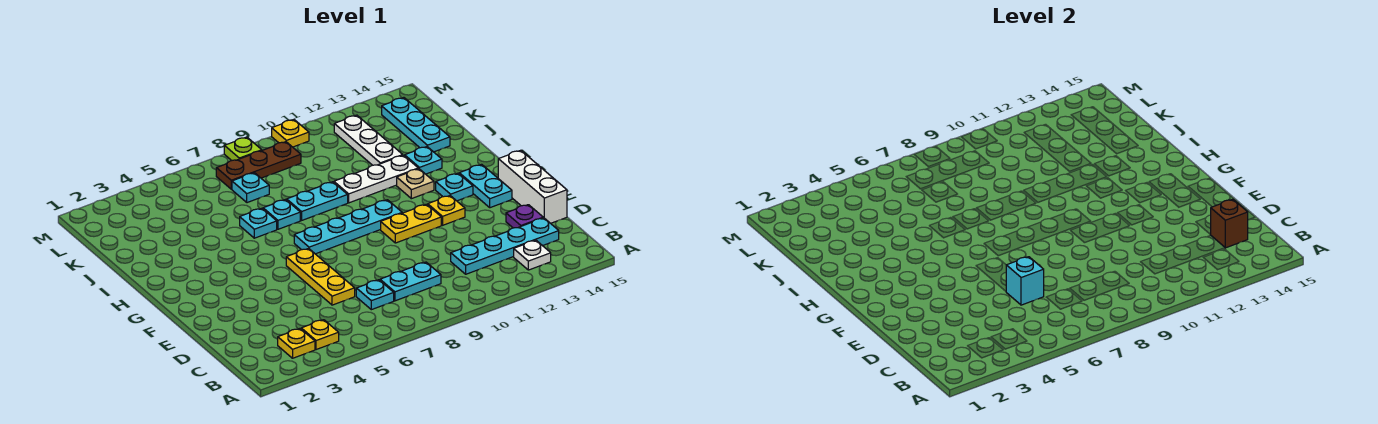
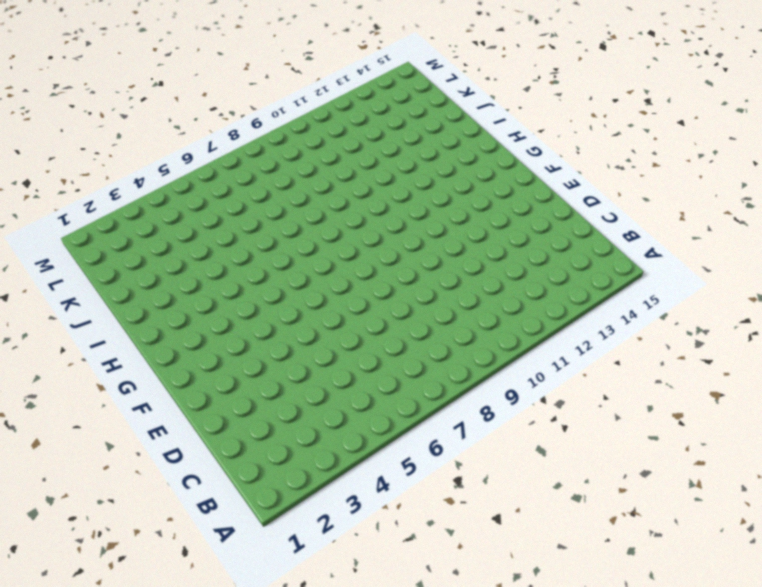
none -> yellow plate B3 level 1
none -> yellow plate B4 level 1
none -> white plate B13 level 1

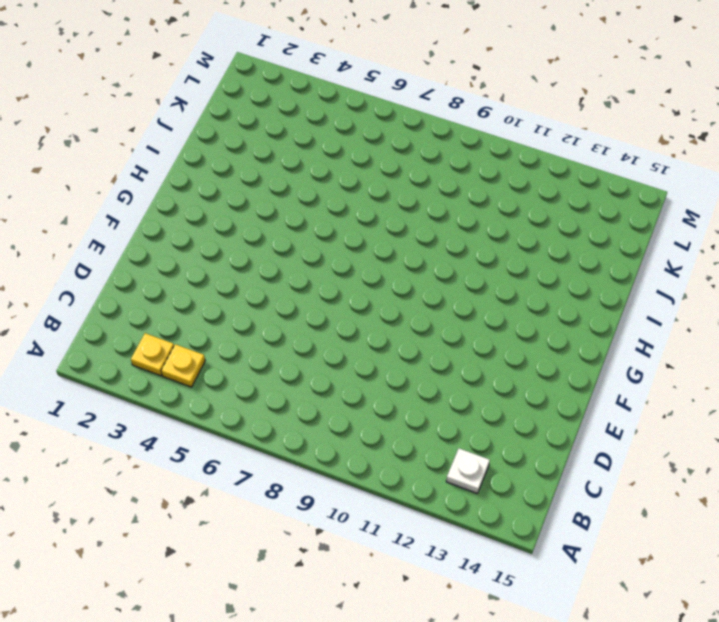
none -> cyan plate C7 level 1
none -> cyan plate C8:C9 level 1
none -> cyan plate C11:C14 level 1

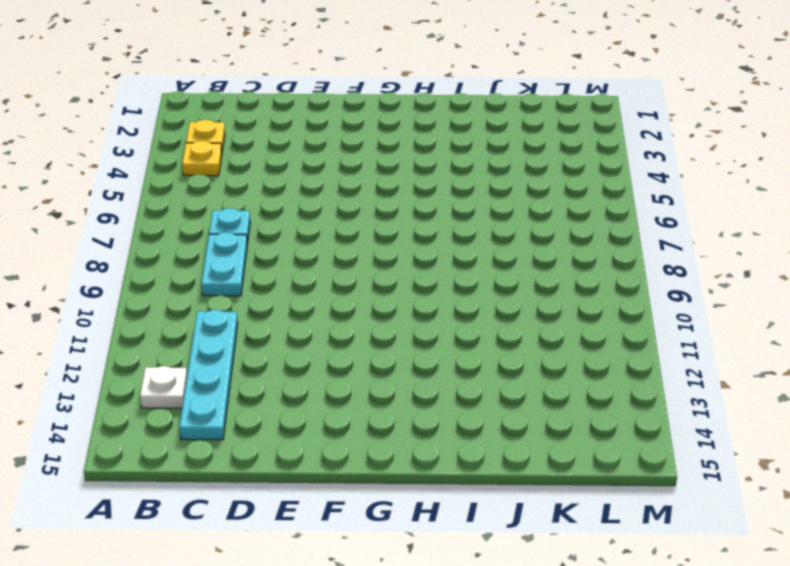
none -> yellow plate D6:F6 level 1
none -> purple plate D14 level 1
none -> white brick D15:F15 level 1

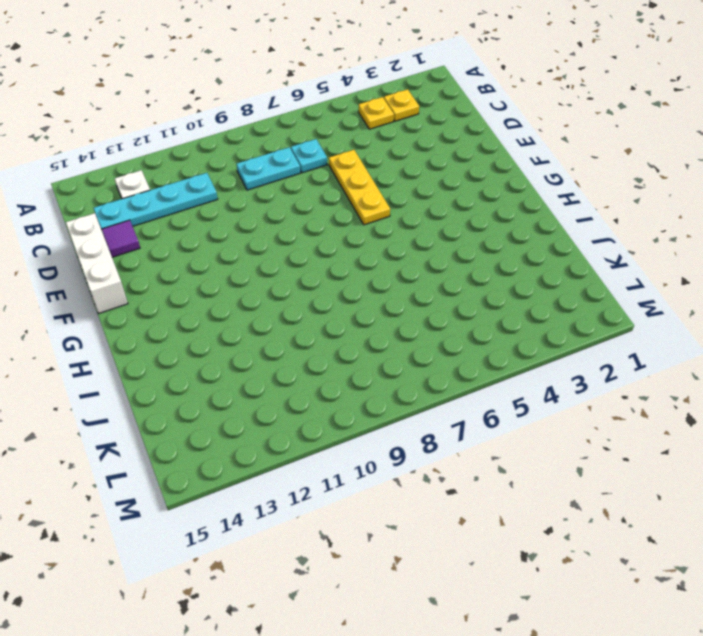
purple tile D14 level 1 -> purple plate D14 level 1
none -> yellow plate F10:F11 level 1
none -> yellow plate F12 level 1
none -> cyan plate F14:G14 level 1

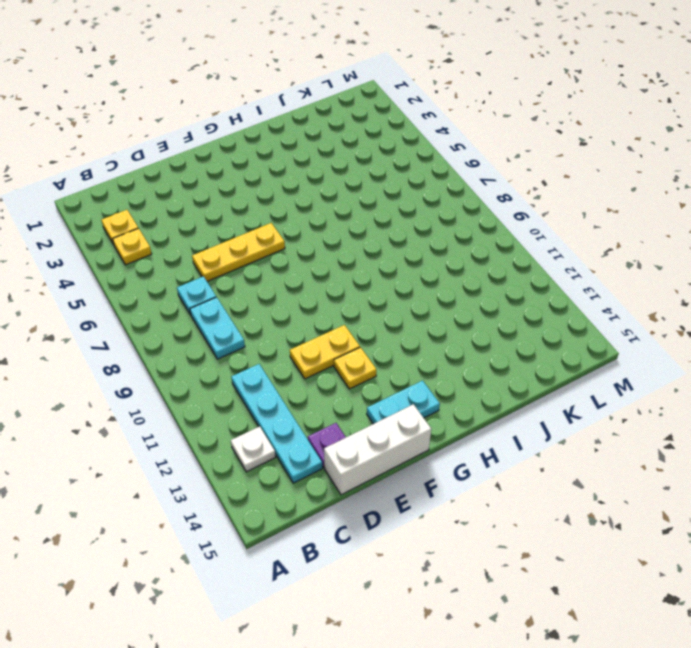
yellow plate E11:F11 level 1 -> yellow plate F10:F11 level 1
none -> cyan plate G7:G10 level 1
none -> cyan plate G13 level 1
none -> tan plate H12 level 1

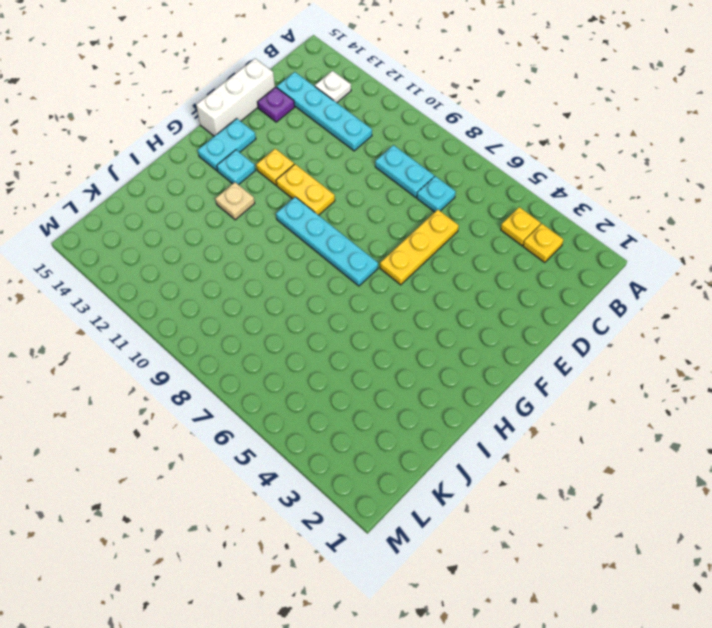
none -> cyan plate I6 level 1
none -> cyan plate I7 level 1
none -> cyan plate I8:I9 level 1

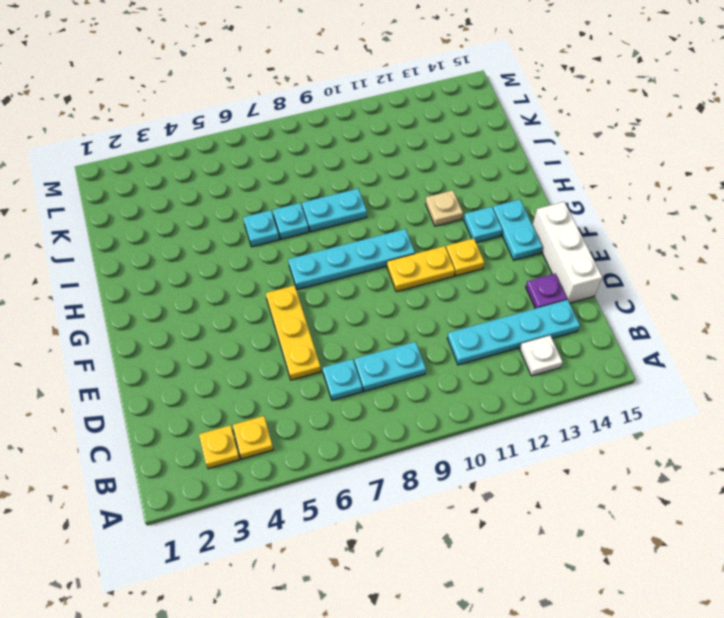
none -> white plate I10:I12 level 1
none -> cyan plate I13 level 1
none -> white plate J12:L12 level 1

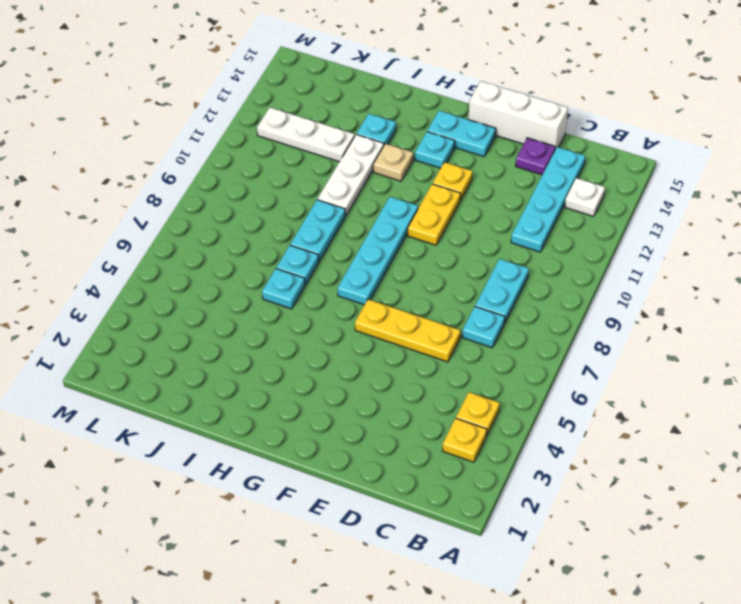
none -> cyan plate J14:L14 level 1
none -> cyan plate K7 level 1
none -> brown plate L7:L9 level 1

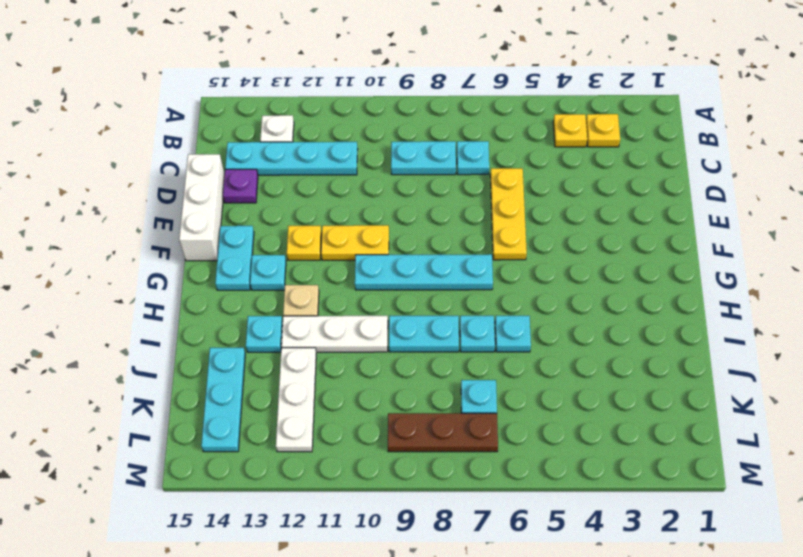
none -> lime plate M8 level 1
none -> yellow plate M10 level 1
none -> brown brick C14 level 2

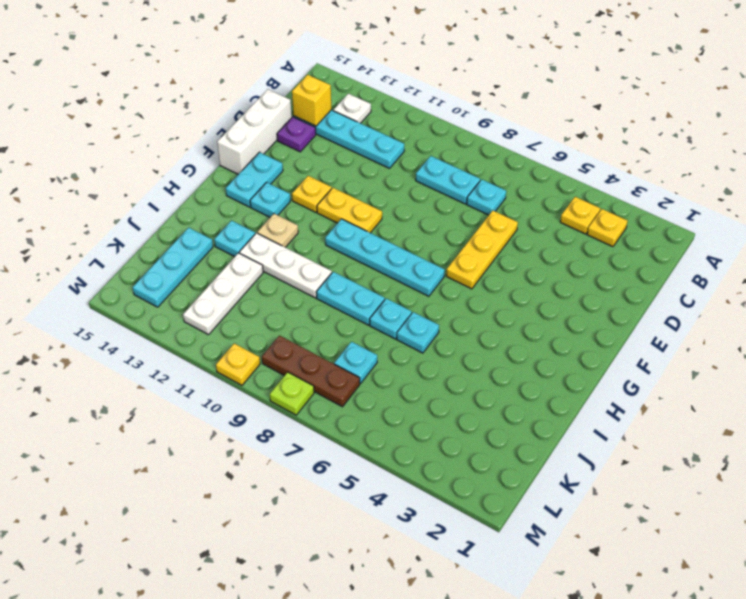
yellow brick C14 level 2 -> brown brick C14 level 2
none -> cyan brick D6 level 2

